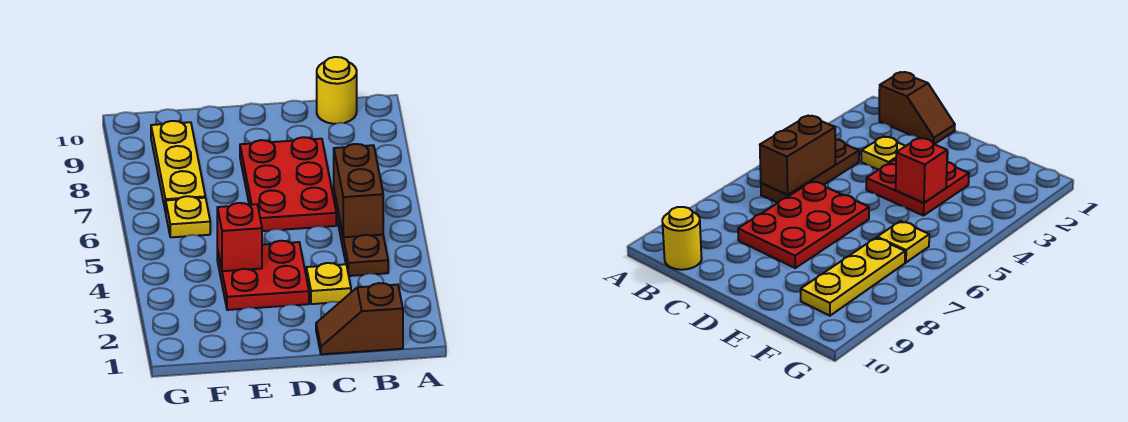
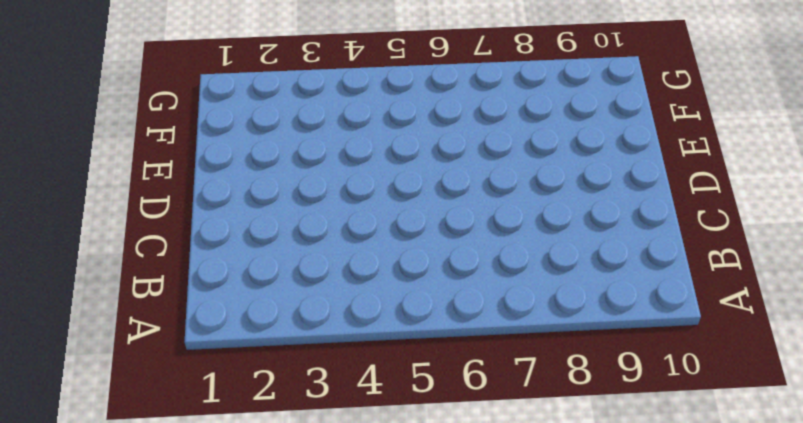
none -> brown slope B1:C1 level 1 top B
none -> brown plate B4:B6 level 1

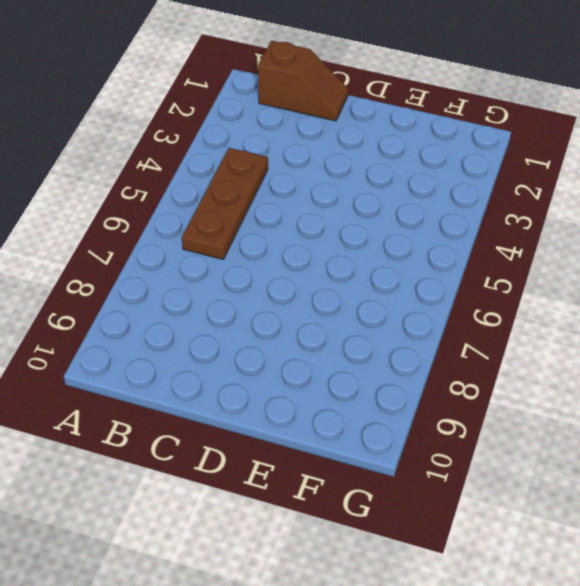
none -> yellow round brick B10 level 1
none -> yellow plate C3 level 1

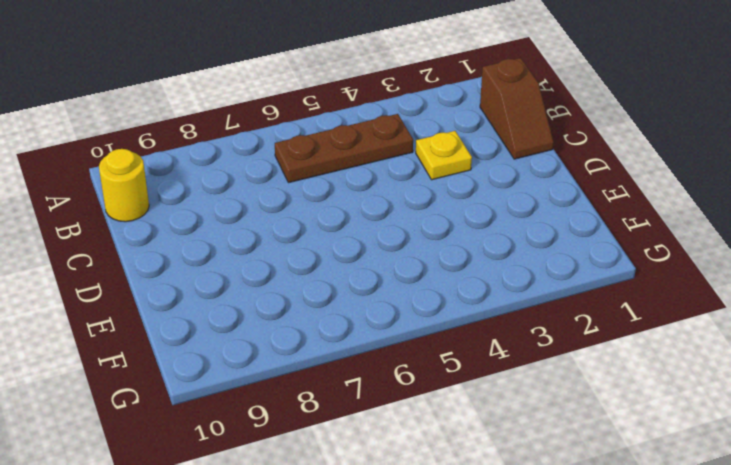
none -> red plate C6:D8 level 1
none -> red plate D3:E4 level 1

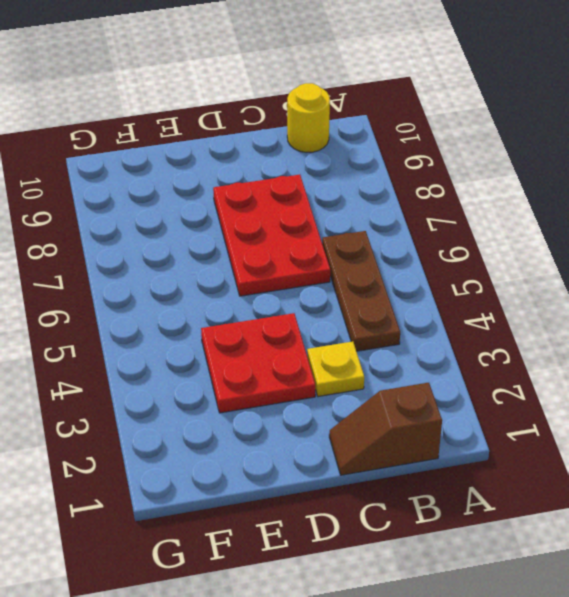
none -> yellow plate F6 level 1
none -> yellow plate F7:F9 level 1

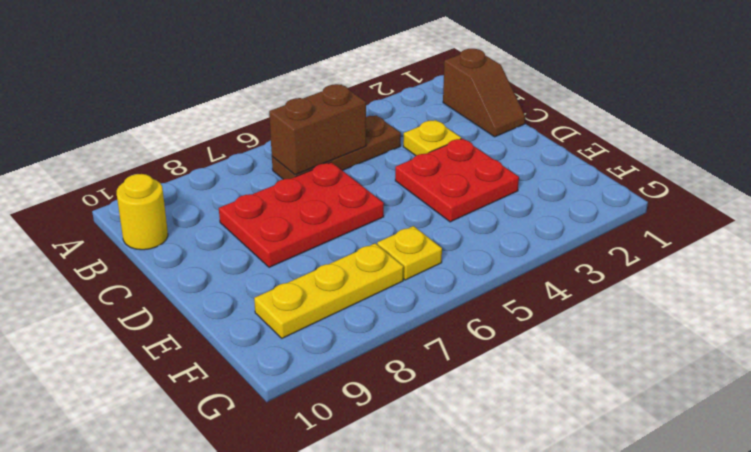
none -> red brick E4 level 2

